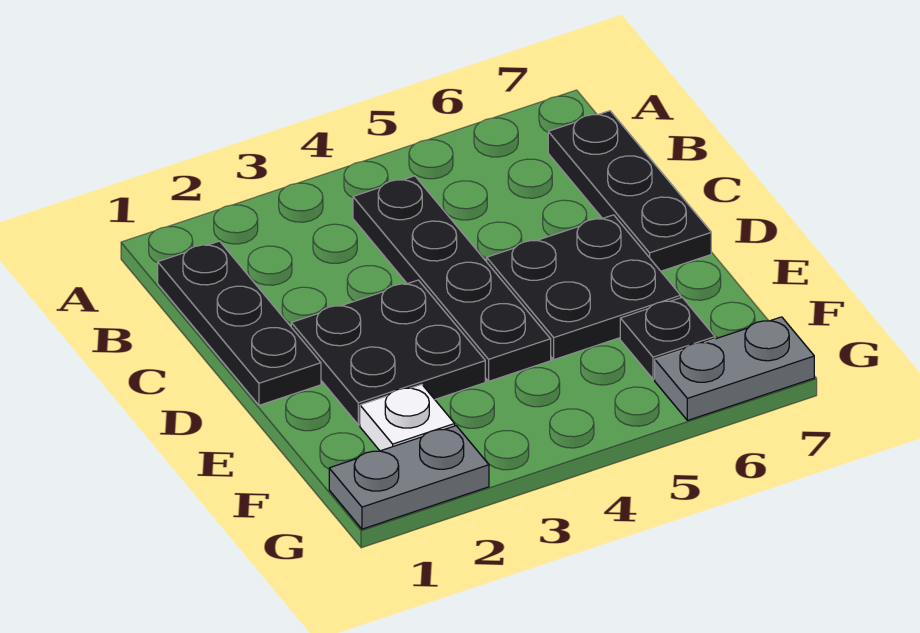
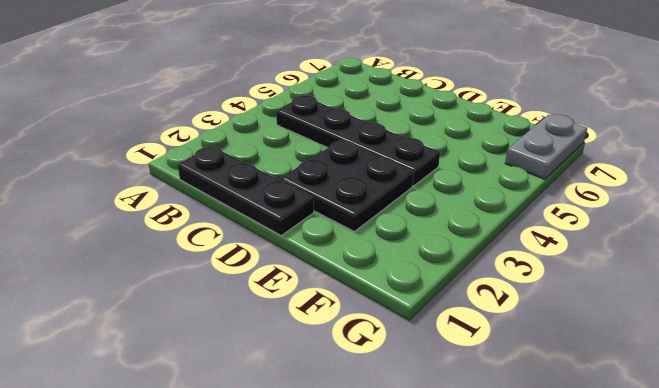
none -> black plate B7:D7 level 1
none -> black plate D5:E6 level 1

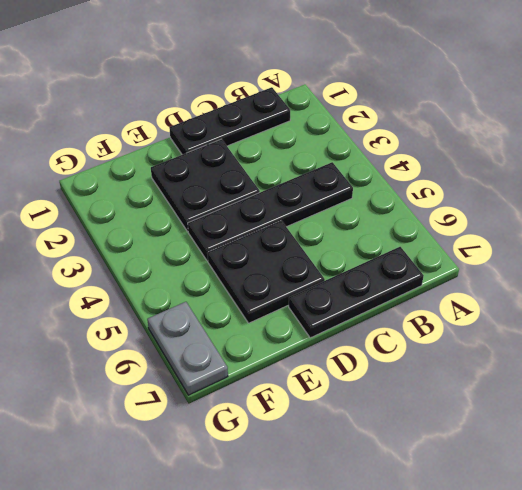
none -> white plate F2 level 1
none -> black plate F6 level 1

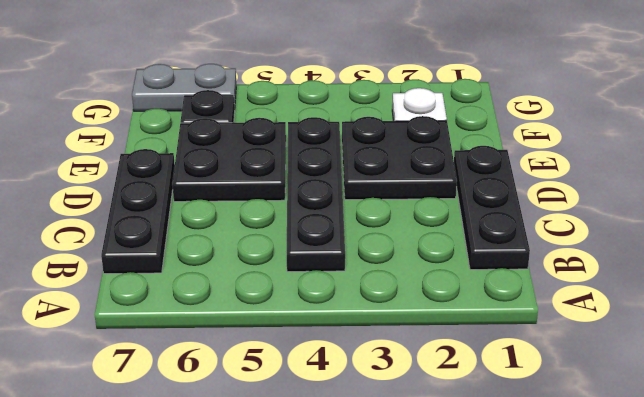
none -> grey plate G1:G2 level 1

